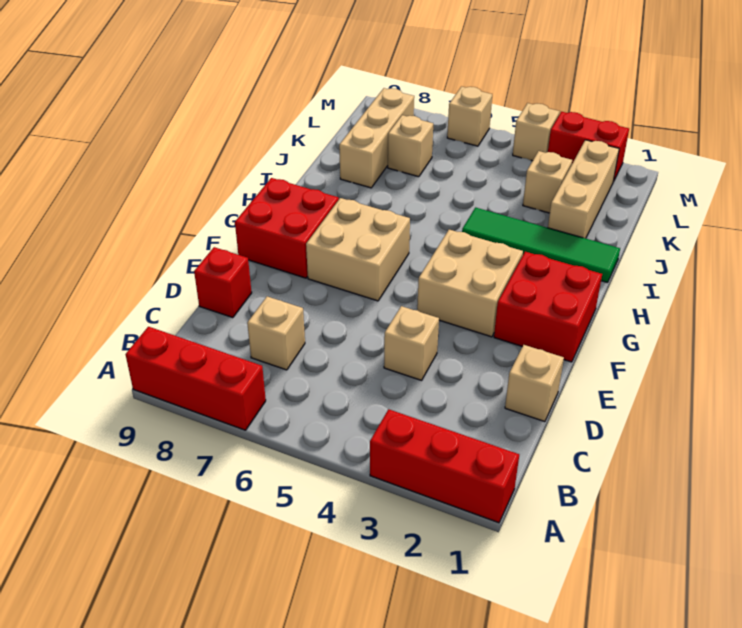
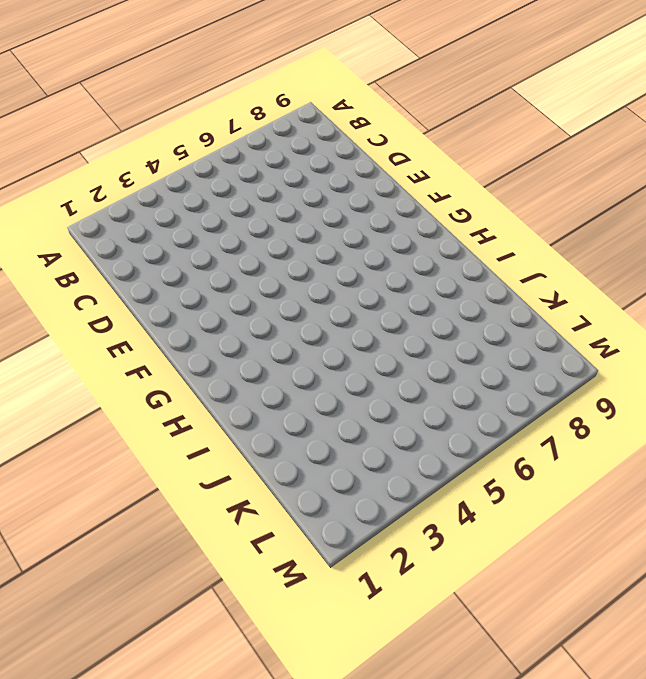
none -> red brick A1:A3 level 1
none -> red brick A7:A9 level 1
none -> tan brick C7 level 1

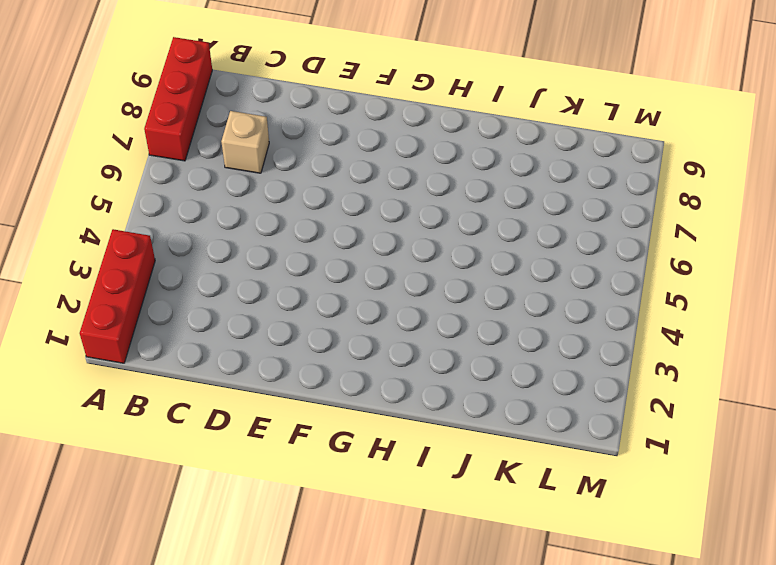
none -> tan brick D1 level 1
none -> tan brick D4 level 1
none -> red brick D9 level 1

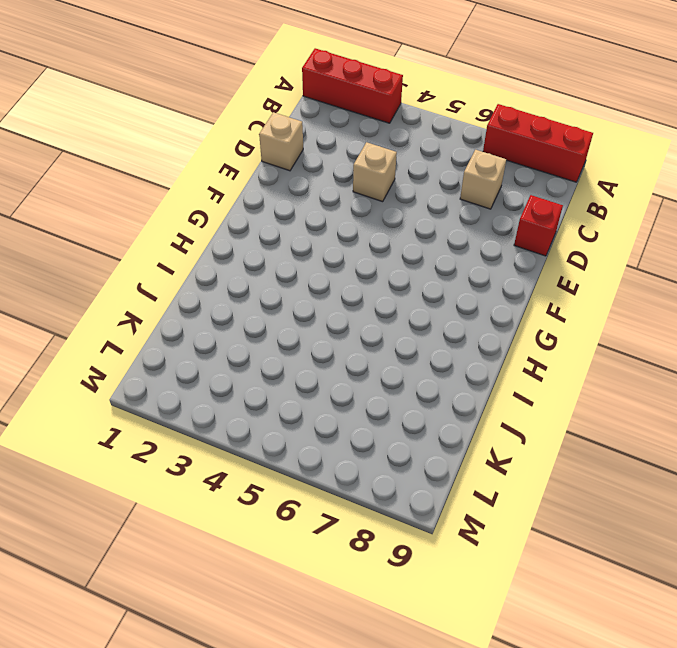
none -> red brick F1:G2 level 1
none -> tan brick F3:G4 level 1
none -> tan brick F6:G7 level 1

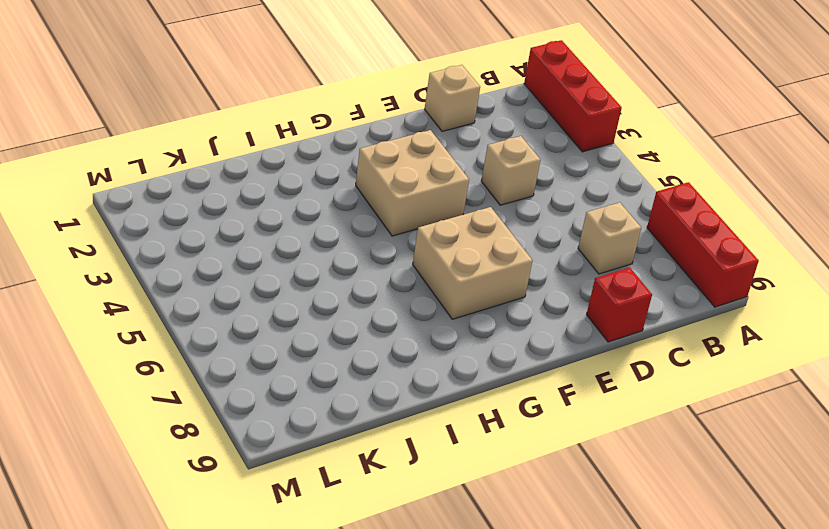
none -> red brick F1:G2 level 1
none -> red brick F8:G9 level 1
none -> green tile I1:I4 level 1

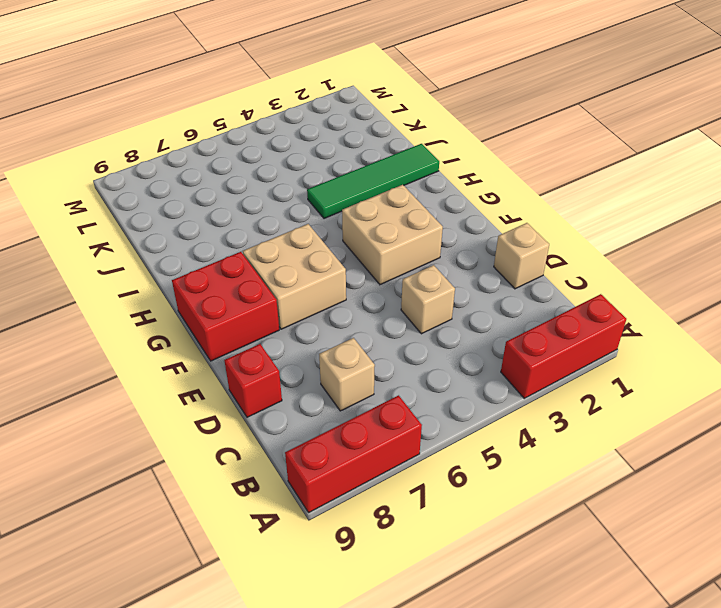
none -> red brick F1:G2 level 1
none -> tan brick J2:L2 level 1
none -> tan brick J8:L8 level 1

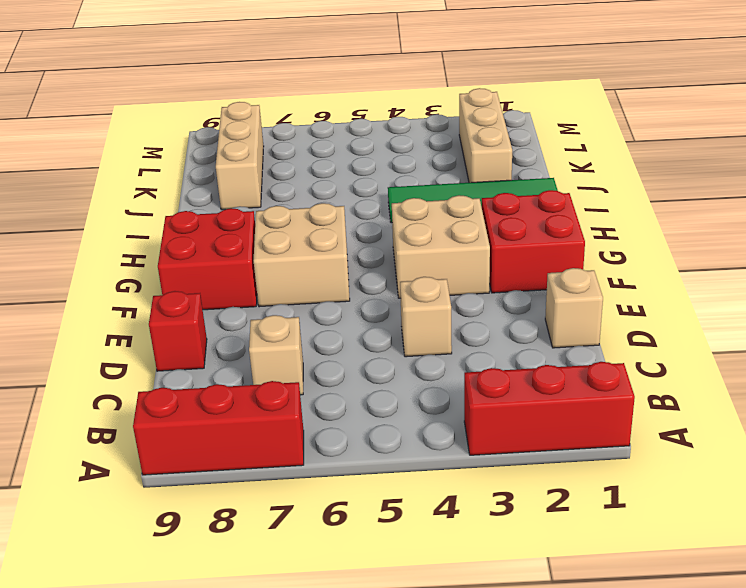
none -> tan brick K3 level 1
none -> tan brick K7 level 1
none -> red brick M2:M3 level 1

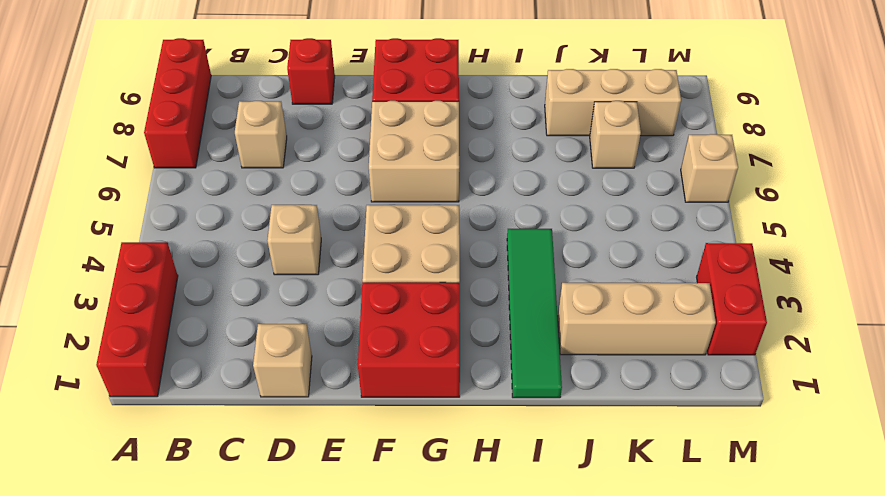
none -> tan brick K3 level 1
none -> tan brick M4 level 1

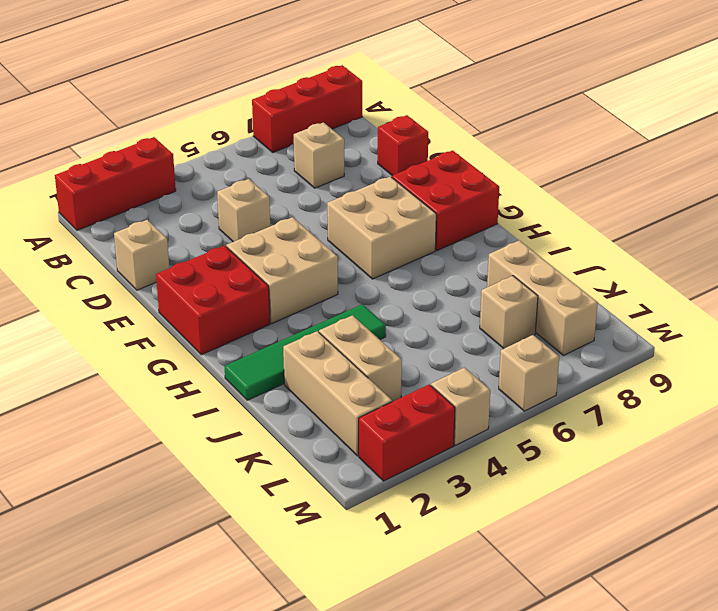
tan brick J3:K3 level 1 -> tan brick K3 level 1

